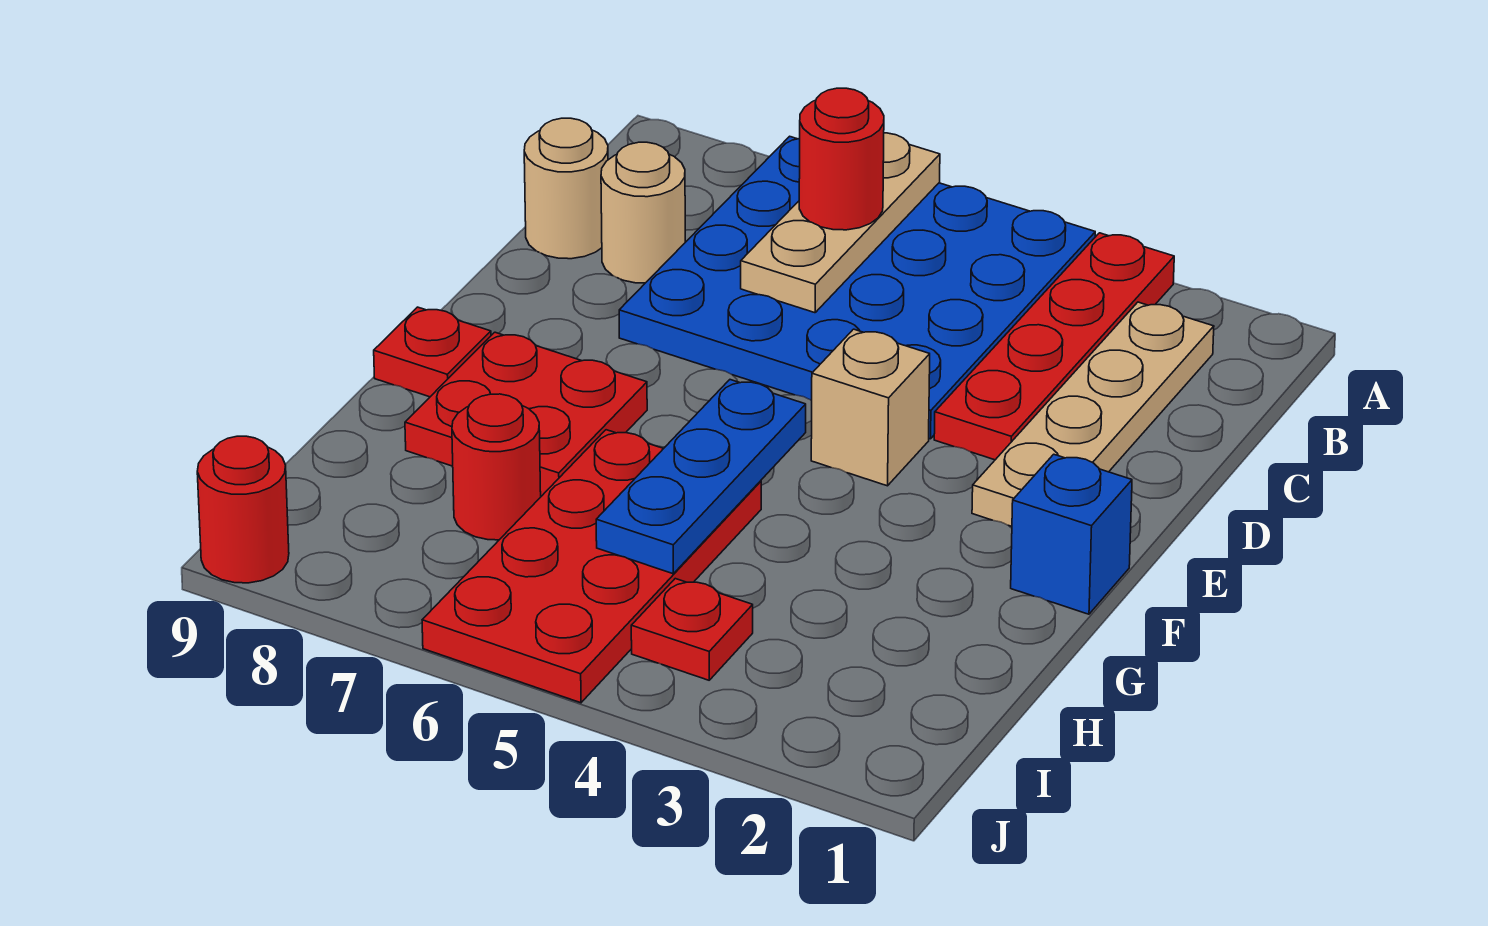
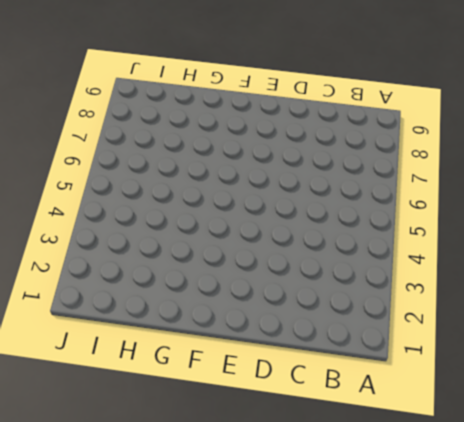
none -> red plate A3:D3 level 1
none -> blue plate A4:D7 level 1
none -> tan plate B2:E2 level 1

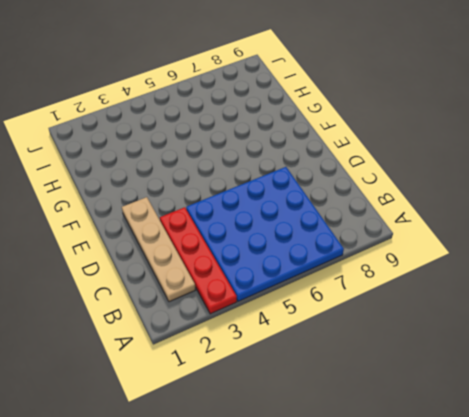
none -> tan round brick C8 level 1
none -> tan round brick C9 level 1
none -> tan brick E4 level 1

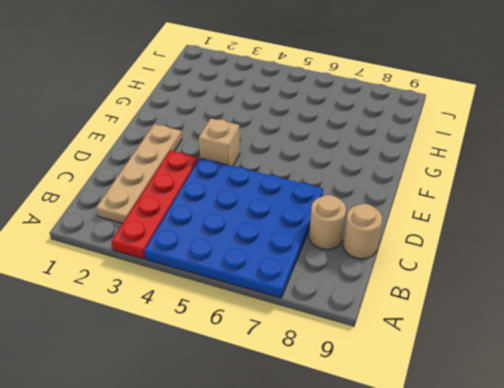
none -> blue brick F1 level 1
none -> red plate F7:G8 level 1
none -> red plate F9 level 1

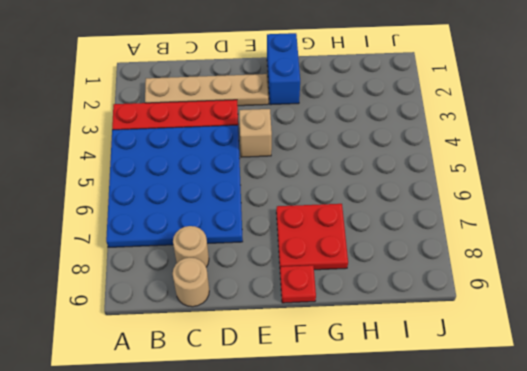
blue brick F1:F2 level 1 -> blue brick F1 level 1
none -> red plate G5:J6 level 1
none -> red round brick H7 level 1
none -> red plate I4 level 1

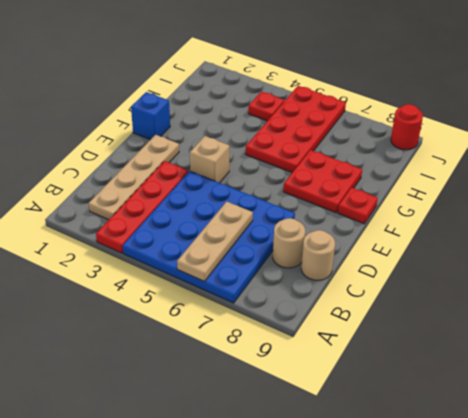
none -> red round brick H7 level 1
none -> blue plate F5:H5 level 2
none -> red round brick B6 level 3

